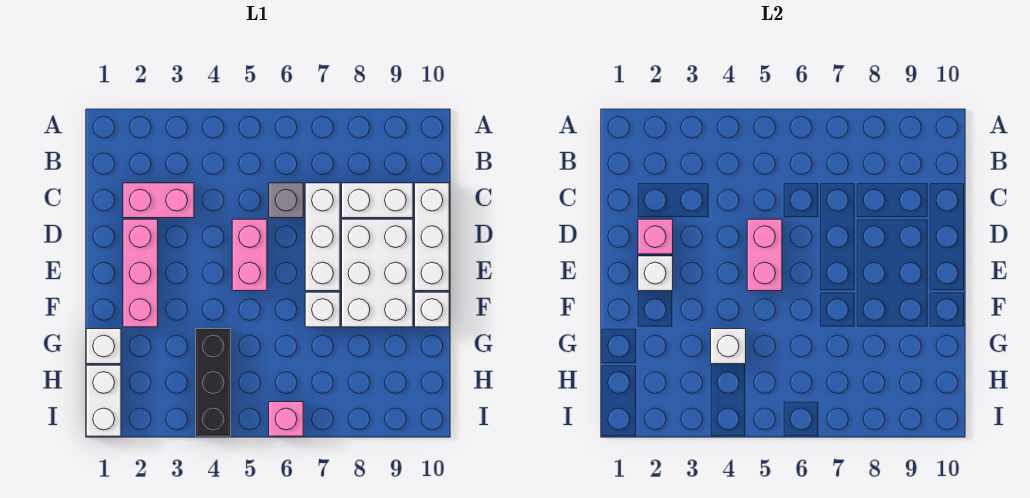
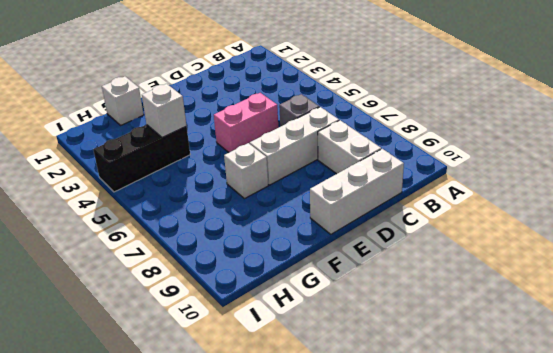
none -> pink brick C2:C3 level 1
none -> pink brick D2:F2 level 1
none -> white brick D8:F9 level 1

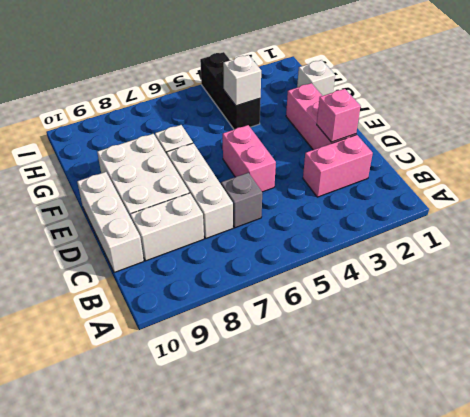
none -> white brick F10 level 1
none -> white brick H1:I1 level 1
none -> pink brick I6 level 1

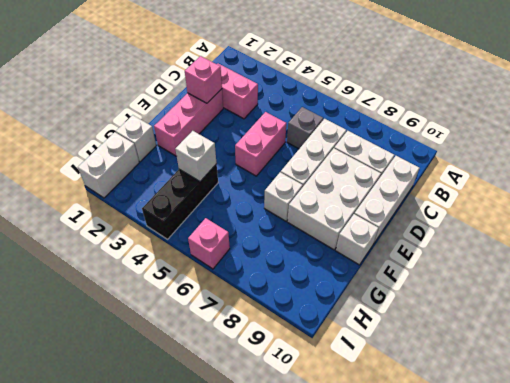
none -> pink brick D5:E5 level 2
none -> white brick E2 level 2

